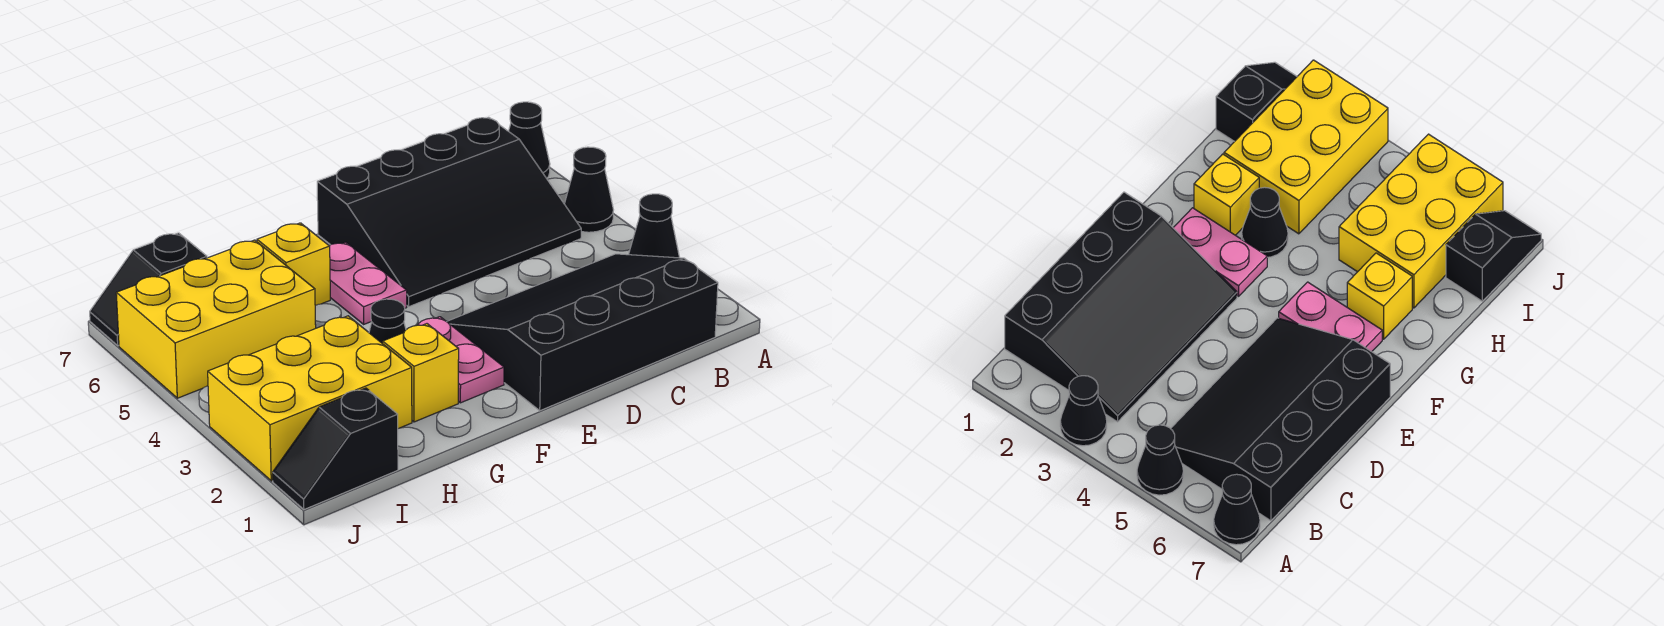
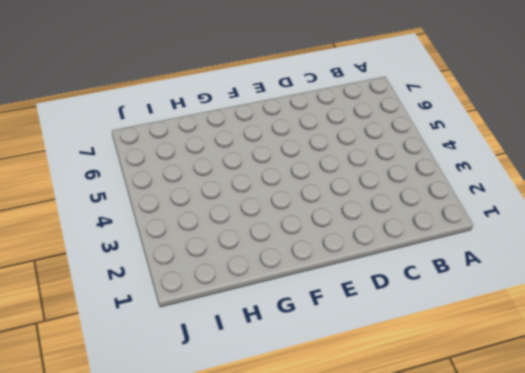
none -> black cone A3 level 1
none -> black cone A5 level 1
none -> black cone A7 level 1

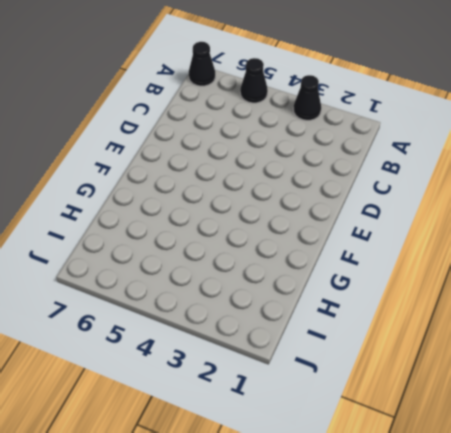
none -> black slope B1:E3 level 1 top 1
none -> black slope B5:E7 level 1 top 7
none -> pink plate F2:F3 level 1

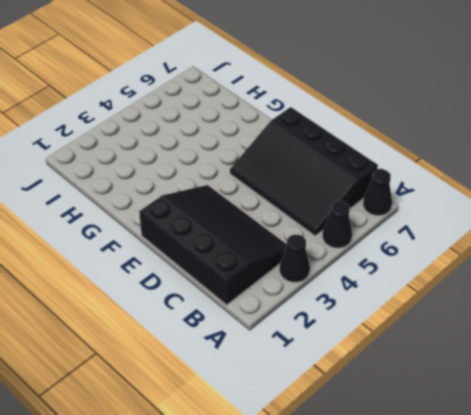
none -> pink plate F2:F3 level 1
none -> pink plate F5:F6 level 1
none -> yellow brick G2 level 1

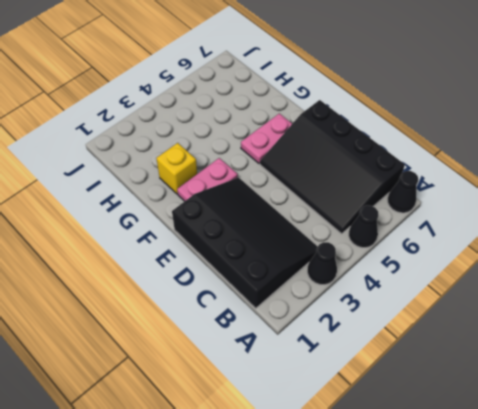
none -> black cone G3 level 1
none -> yellow brick G6 level 1
none -> yellow brick H2:J3 level 1

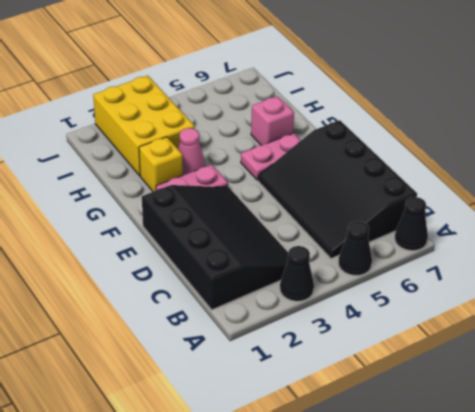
pink cone G3 level 1 -> black cone G3 level 1
pink brick G6 level 1 -> yellow brick G6 level 1
none -> yellow brick H5:J6 level 1
none -> black slope I1:J1 level 1 top I
none -> black slope I7:J7 level 1 top I

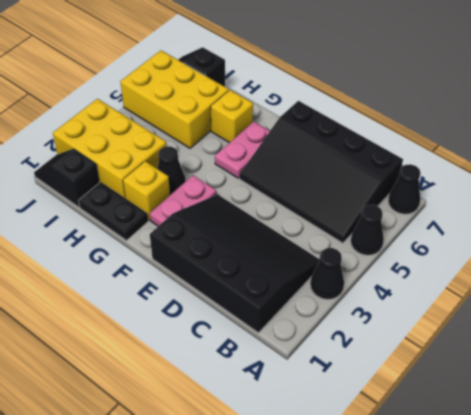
black plate G1:H1 level 1 -> none

